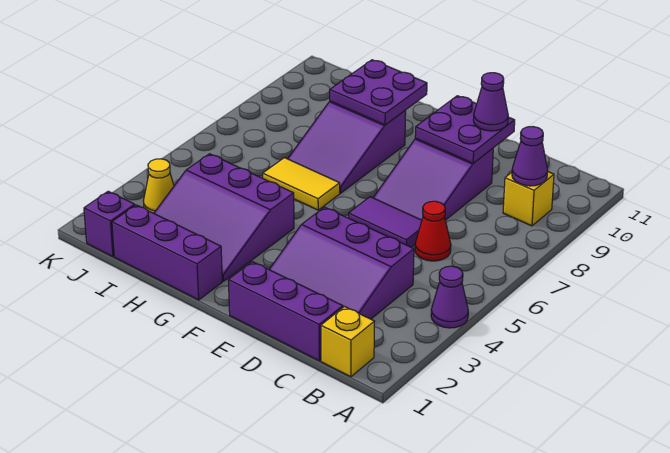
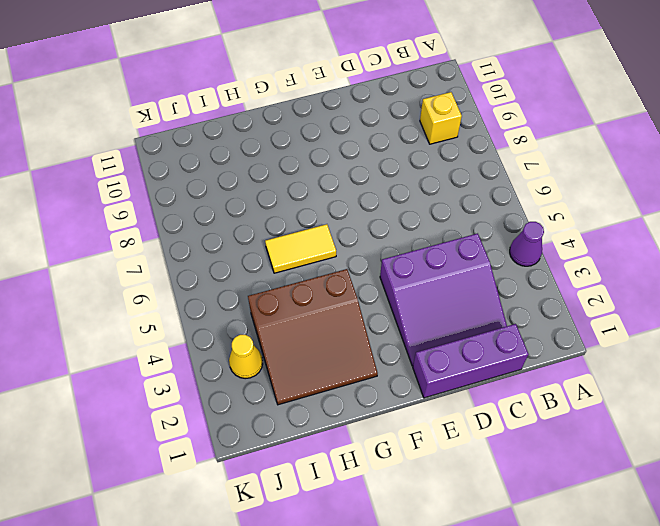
brown slope G2:I4 level 1 top 4 -> purple slope G2:I4 level 1 top 4
none -> yellow brick B1 level 1
none -> red cone C6 level 1
none -> purple tile D6:E6 level 1

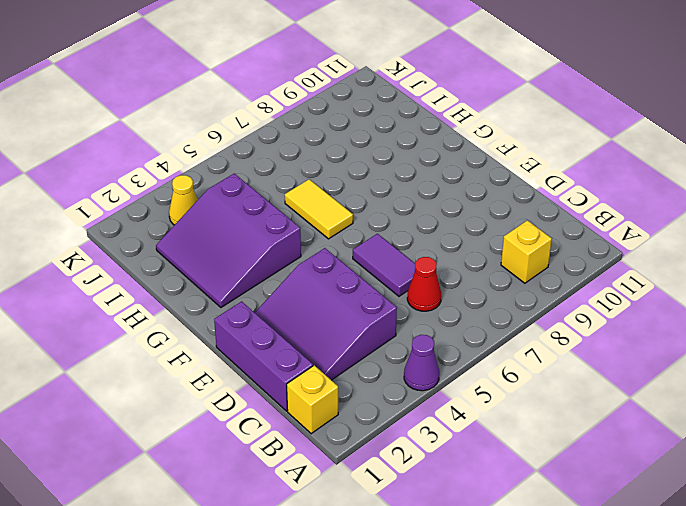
none -> purple slope D7:E9 level 1 top 9
none -> purple brick G1:I1 level 1
none -> purple slope G7:H9 level 1 top 9

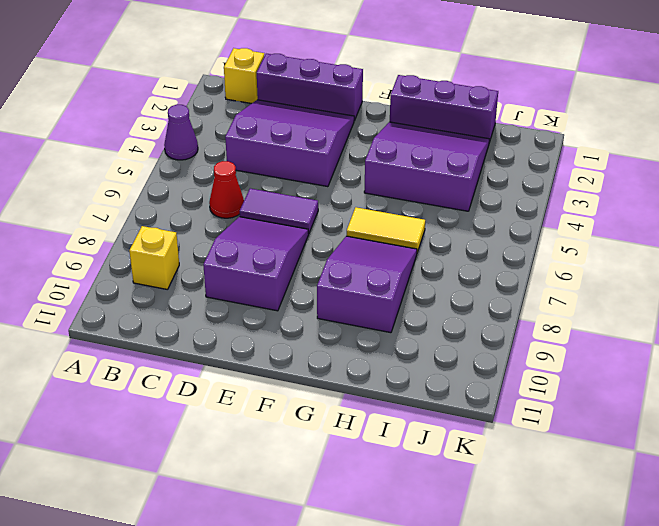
none -> purple brick J1 level 1
none -> yellow cone J3 level 1
none -> purple cone B9 level 2

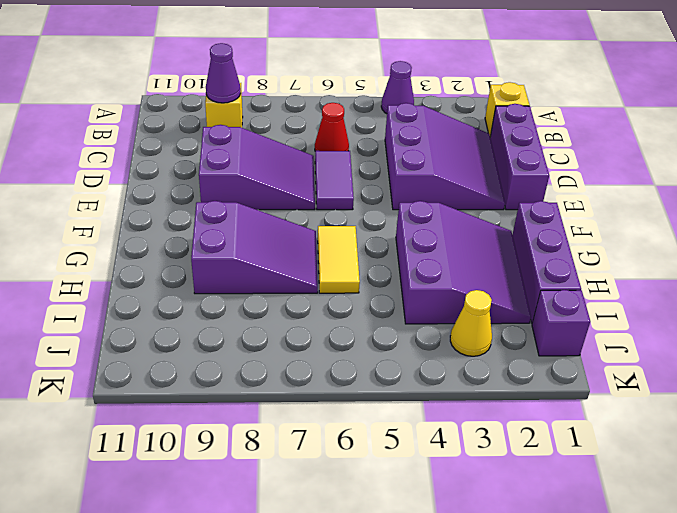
none -> purple plate D9:E10 level 2
none -> purple plate G9:H10 level 2
none -> purple cone D10 level 3

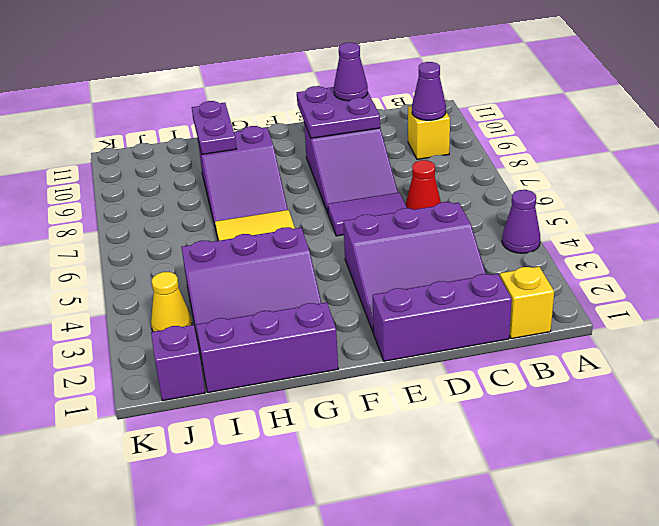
purple plate H9:H10 level 2 -> purple plate G9:H10 level 2

